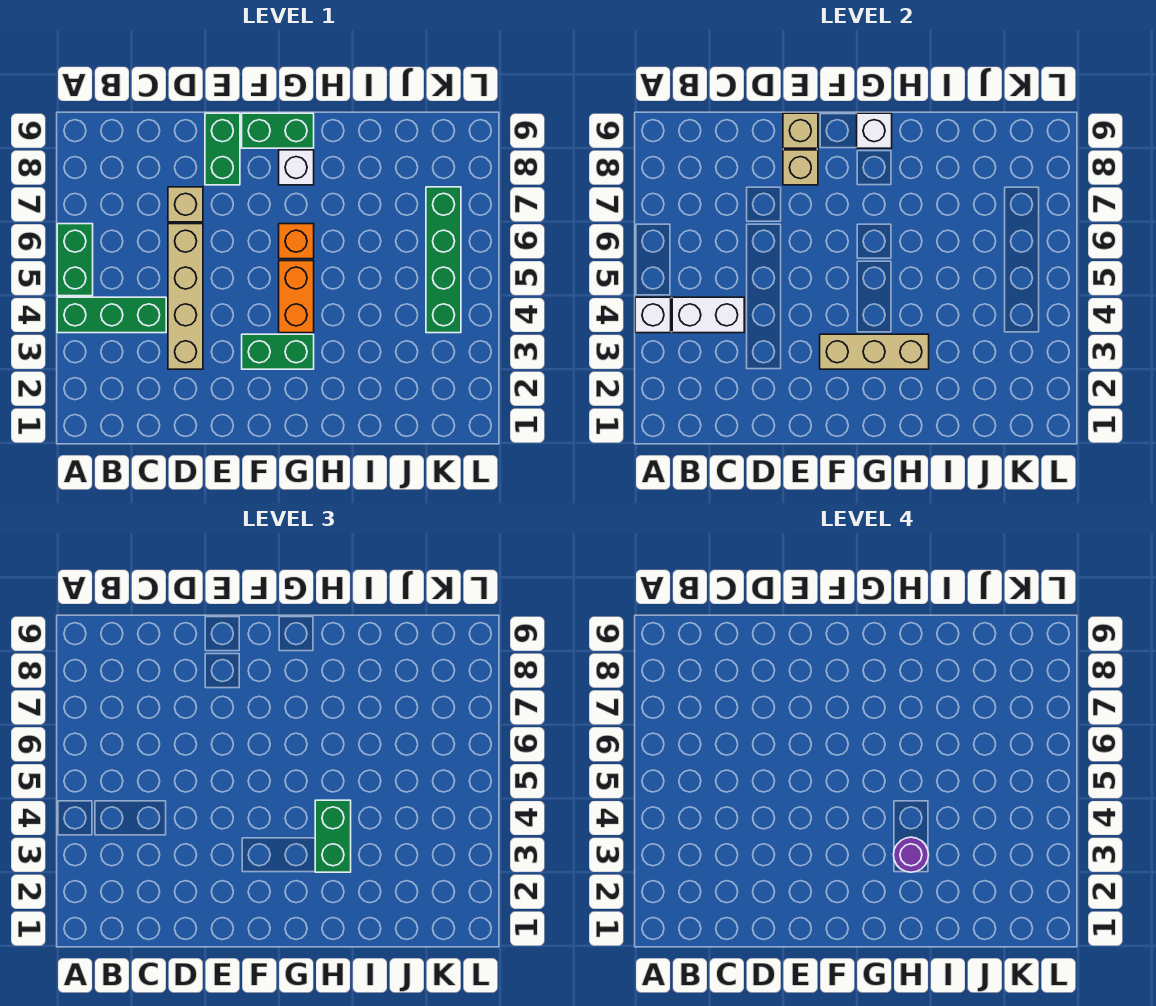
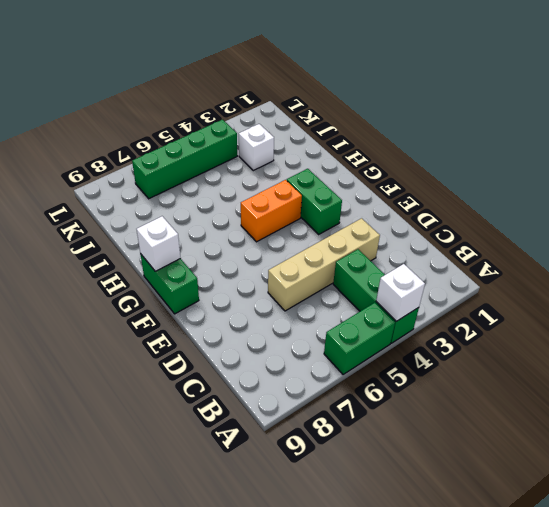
white brick J3 level 1 -> white brick G8 level 1
none -> tan brick D7 level 1
none -> green brick E8:E9 level 1
none -> orange brick G6 level 1

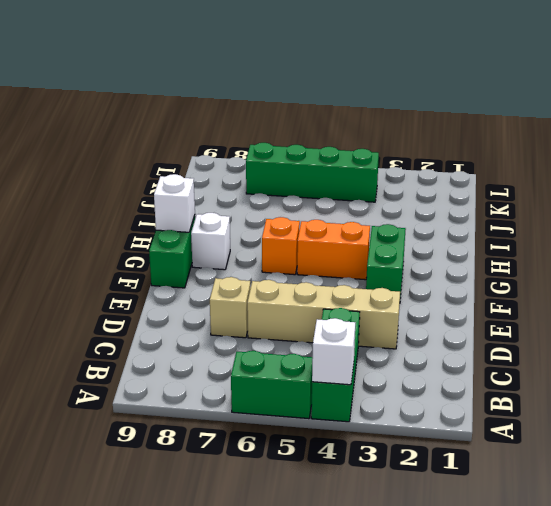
none -> green brick E8:E9 level 1
none -> white brick B4:C4 level 2
none -> tan brick E8 level 2

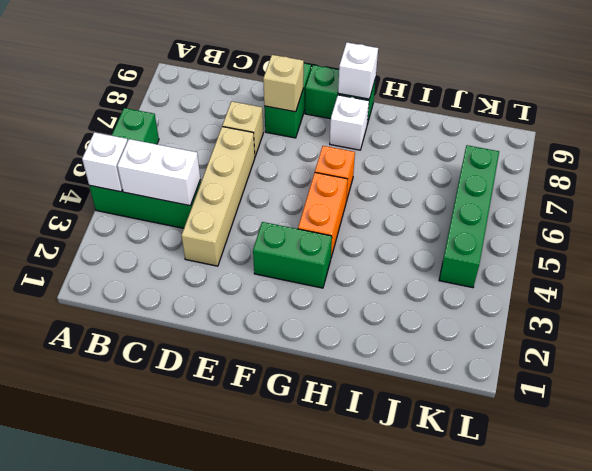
none -> tan brick E9 level 2
none -> tan brick F3:H3 level 2
none -> green brick H3:H4 level 3

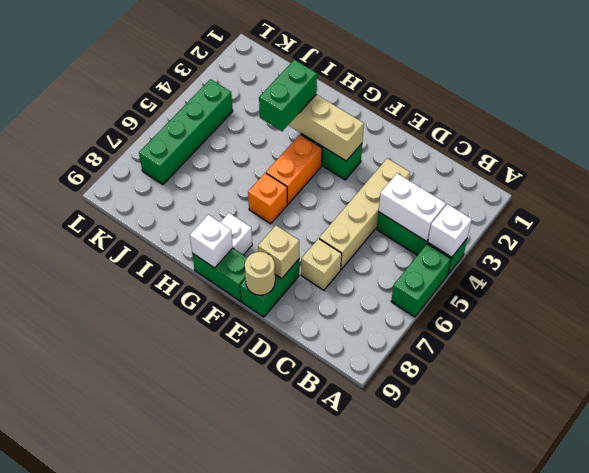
tan round brick E9 level 2 -> tan brick E9 level 2
none -> purple round brick H3 level 4

